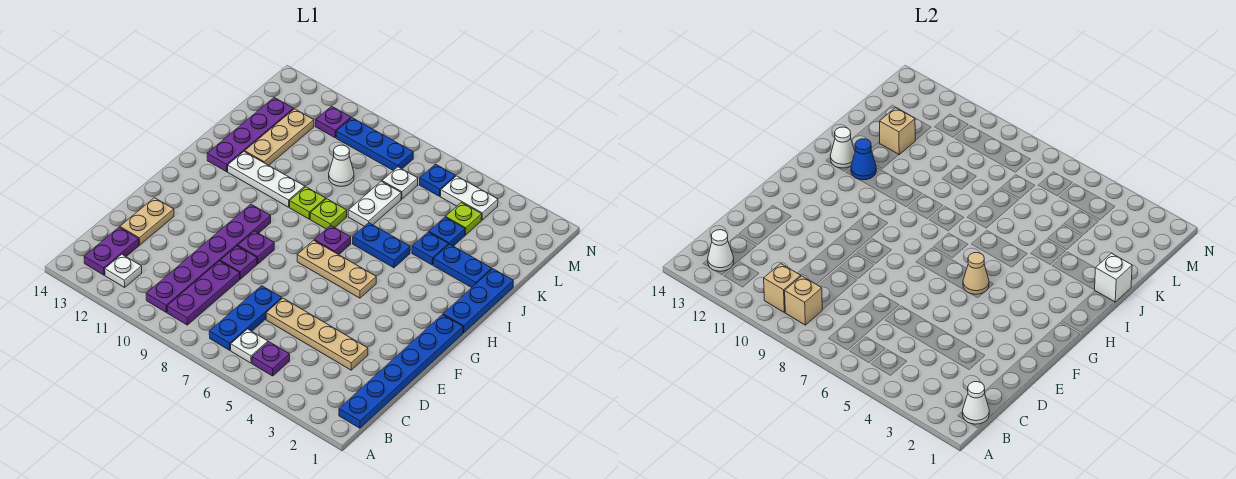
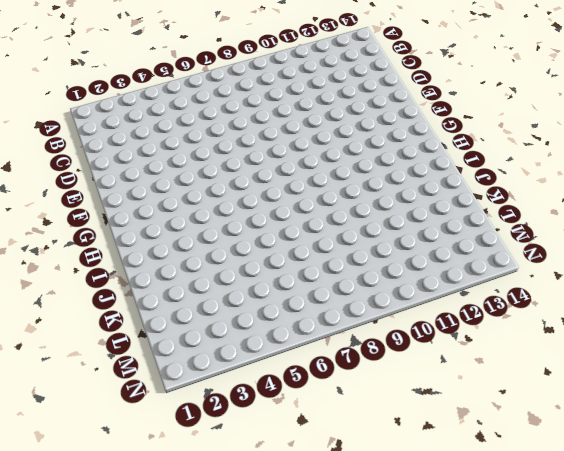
none -> blue plate B1:G1 level 1
none -> purple plate B5 level 1
none -> white plate B6 level 1
none -> blue plate B7:D7 level 1

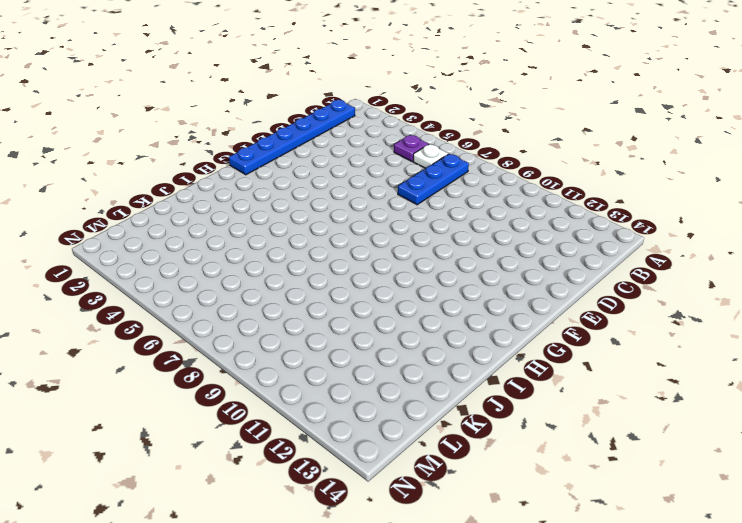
none -> purple plate B9:D9 level 1
none -> purple plate B10:G10 level 1
none -> white plate B12 level 1
none -> purple plate B13:C13 level 1

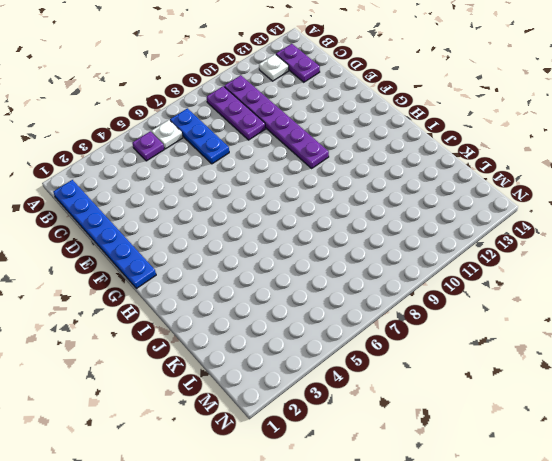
none -> tan plate D3:D6 level 1
none -> tan plate D13:E13 level 1
none -> purple plate E9 level 1
none -> purple plate F9 level 1

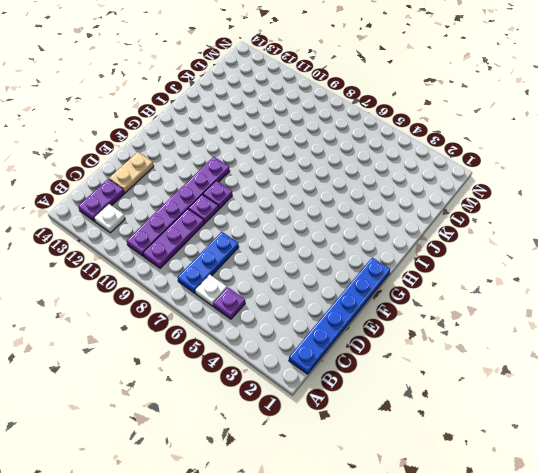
none -> tan plate D3:D6 level 1
none -> tan plate G5:G7 level 1
none -> blue plate H1:J1 level 1
none -> purple plate H7 level 1

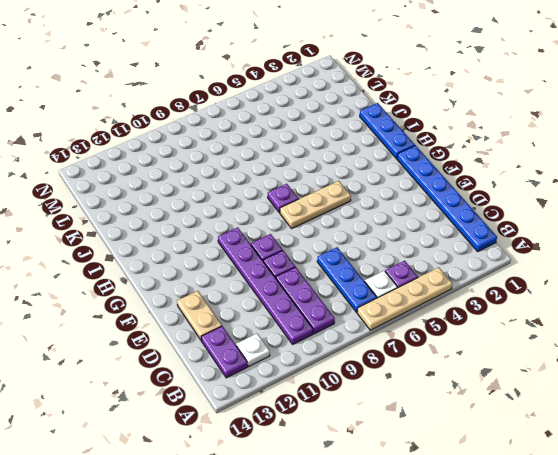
tan plate A4:A7 level 1 -> tan plate D3:D6 level 1
none -> blue plate I5:I6 level 1
none -> lime plate I8 level 1
none -> lime plate I9 level 1
none -> white plate I10:I12 level 1

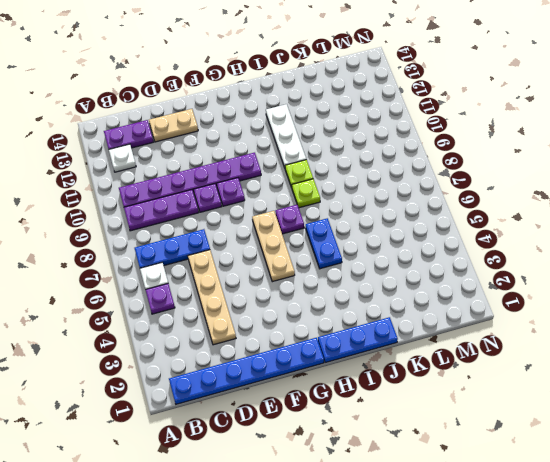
none -> purple plate I13:L13 level 1
none -> blue plate J2:J3 level 1
none -> blue plate J4 level 1
none -> white plate J7:K7 level 1

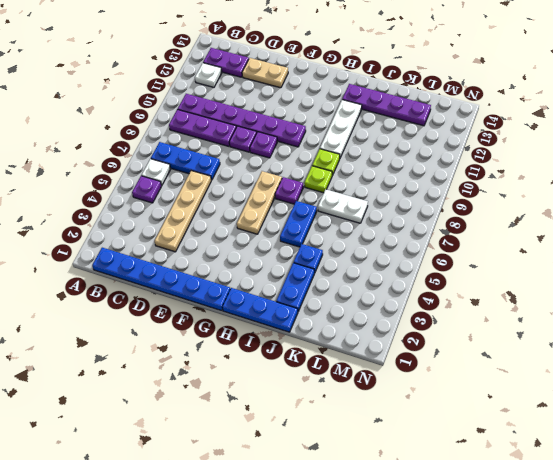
none -> tan plate J12:L12 level 1
none -> blue plate K4 level 1
none -> white cone K9 level 1
none -> lime plate L4 level 1

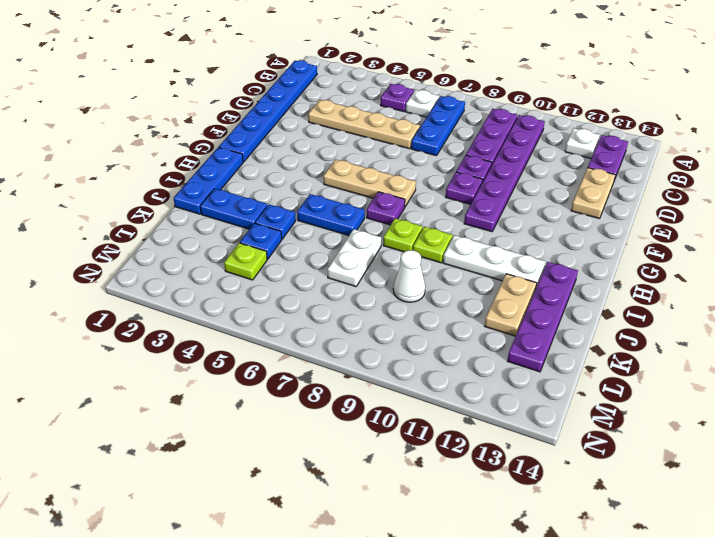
tan plate J12:K12 level 1 -> tan plate J12:L12 level 1
none -> white plate L7 level 1
none -> white plate M4:M5 level 1
none -> blue plate M6 level 1
none -> blue plate M8:M10 level 1

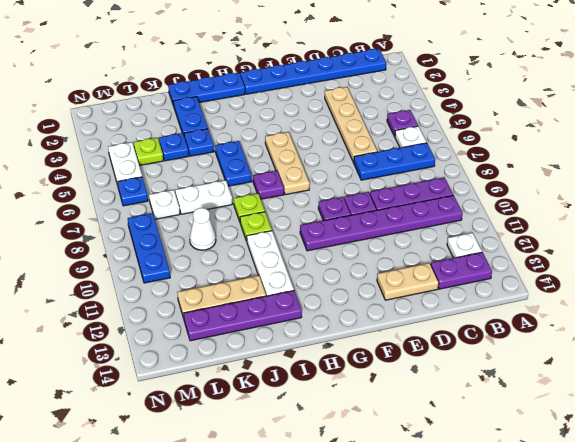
none -> purple plate M11 level 1
none -> white cone B1 level 2
none -> tan brick B9 level 2
none -> tan brick B10 level 2

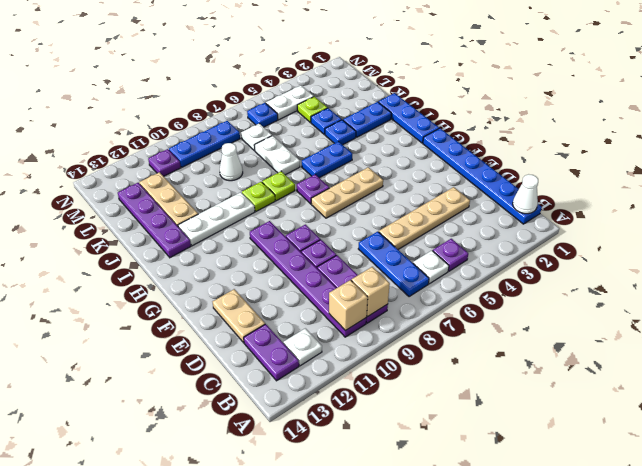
none -> white cone B13 level 2
none -> tan cone G5 level 2
none -> blue cone I12 level 2
none -> white cone I13 level 2

